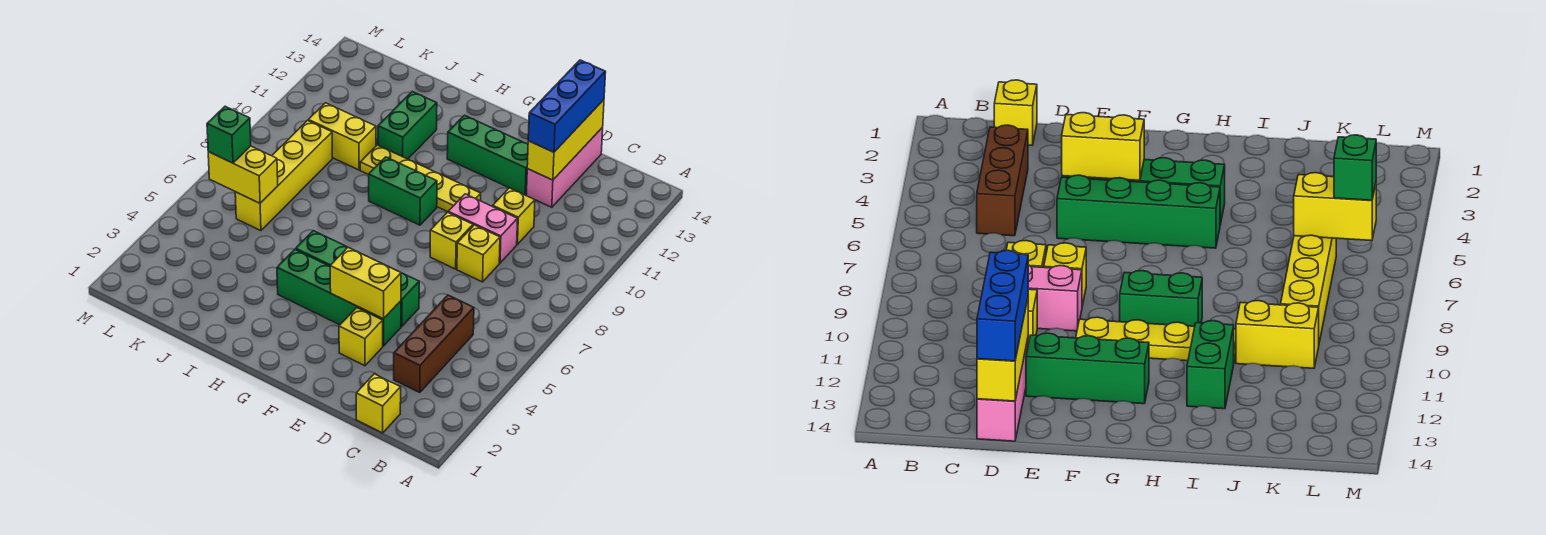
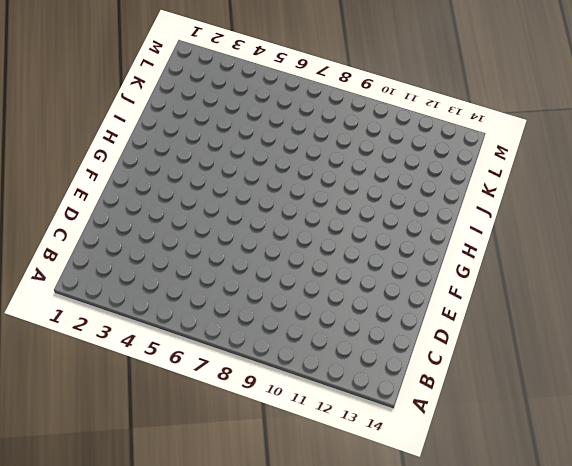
none -> yellow brick C1 level 1
none -> brown brick C3:C5 level 1
none -> yellow brick D8 level 1

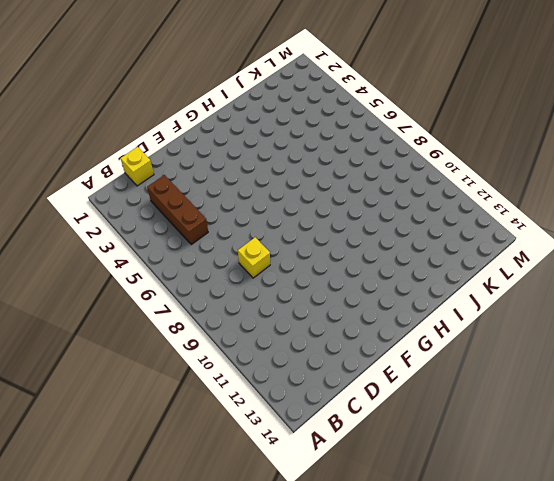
none -> pink brick D9:E9 level 1
none -> yellow brick D10 level 1
none -> pink brick D12:D14 level 1

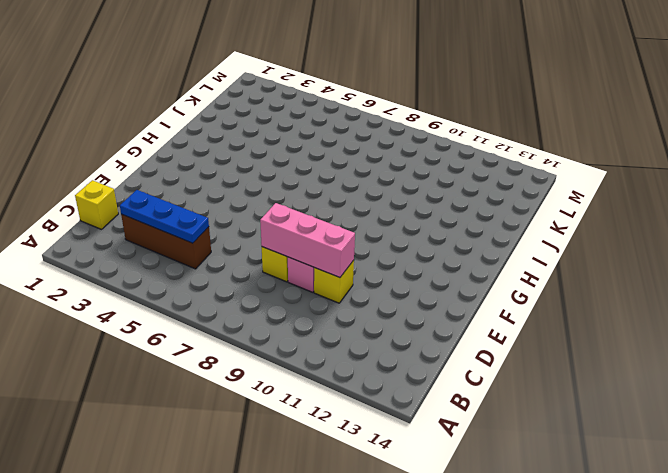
blue plate C3:C5 level 2 -> none
pink brick D8:D10 level 2 -> pink brick D12:D14 level 1
none -> yellow brick E3 level 1
none -> green brick E4:H4 level 1
none -> green brick E5:H5 level 1

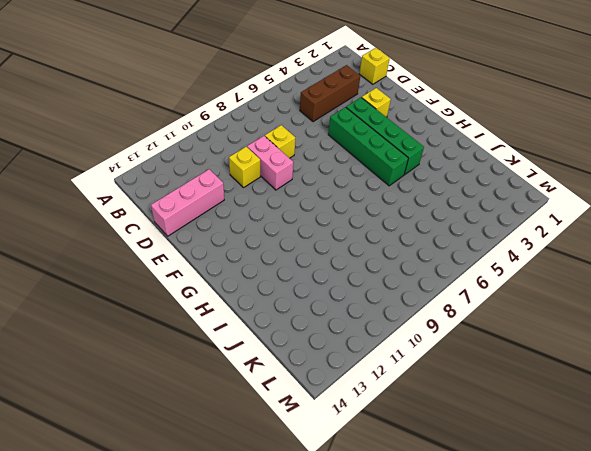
none -> yellow brick E8 level 1
none -> green brick E12:G12 level 1
none -> yellow plate F10:I10 level 1

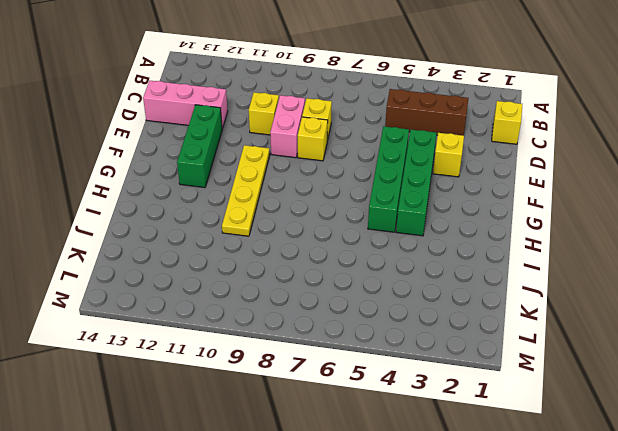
none -> green brick G9:H9 level 1
none -> green brick I11:I12 level 1
none -> yellow brick J10:K10 level 1

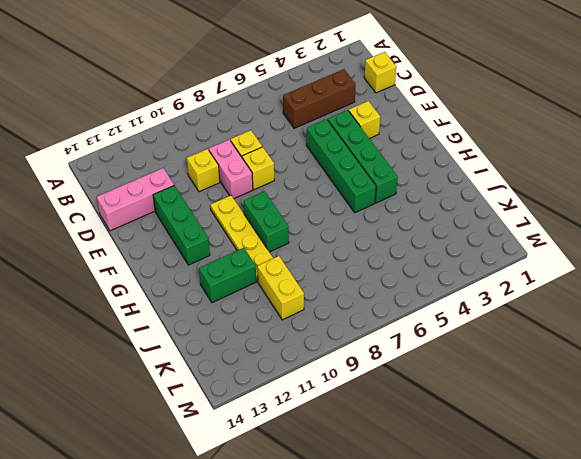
none -> yellow brick K6:K9 level 1
none -> yellow brick D12:D14 level 2
none -> yellow brick E4:F4 level 2

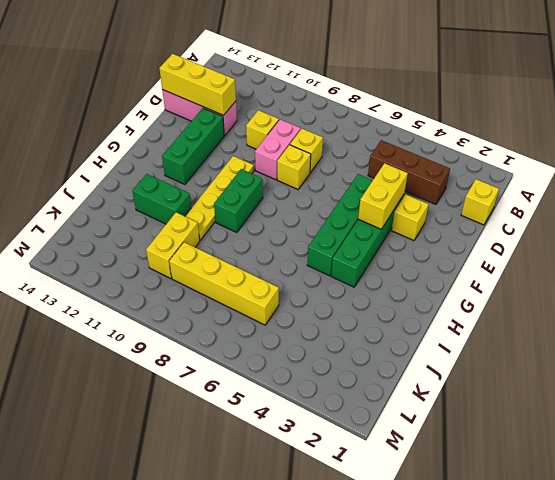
none -> yellow brick K6:L6 level 2
none -> blue brick D12:D14 level 3
none -> green brick L6 level 3

